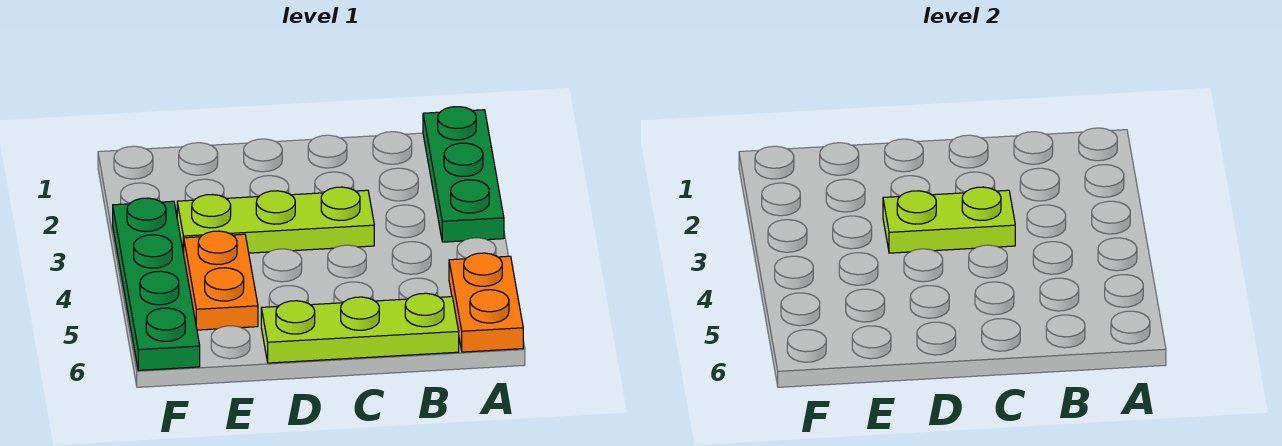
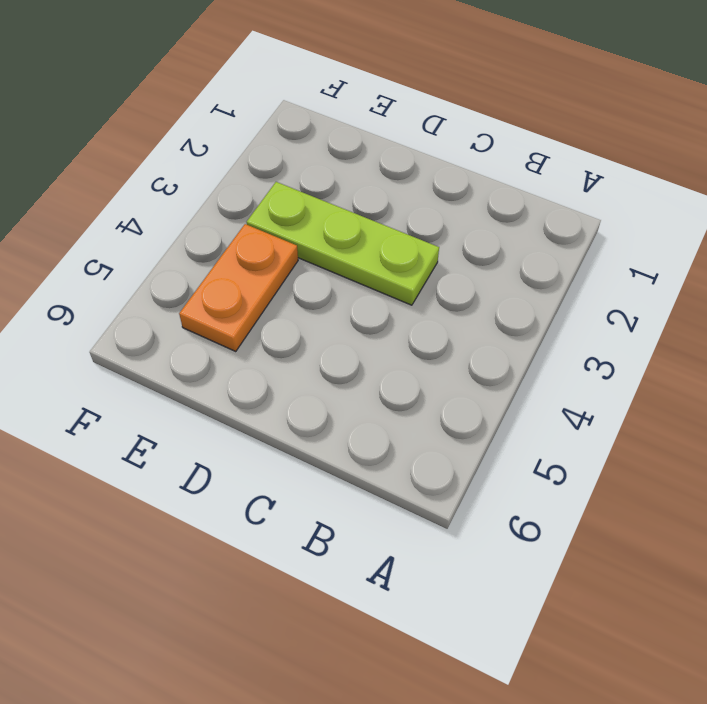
none -> green plate A1:A3 level 1
none -> orange plate A5:A6 level 1

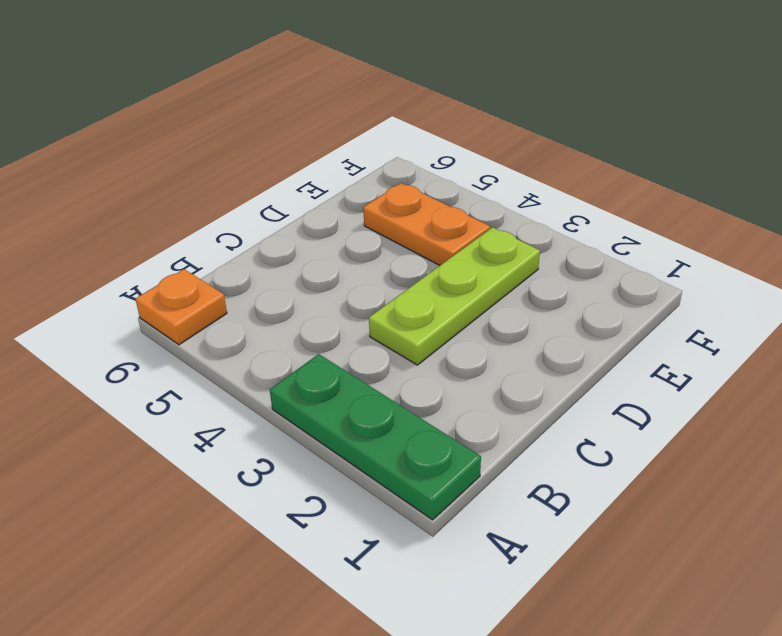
orange plate A6 level 1 -> orange plate A5:A6 level 1
none -> lime plate B6:D6 level 1
none -> green plate F3:F6 level 1

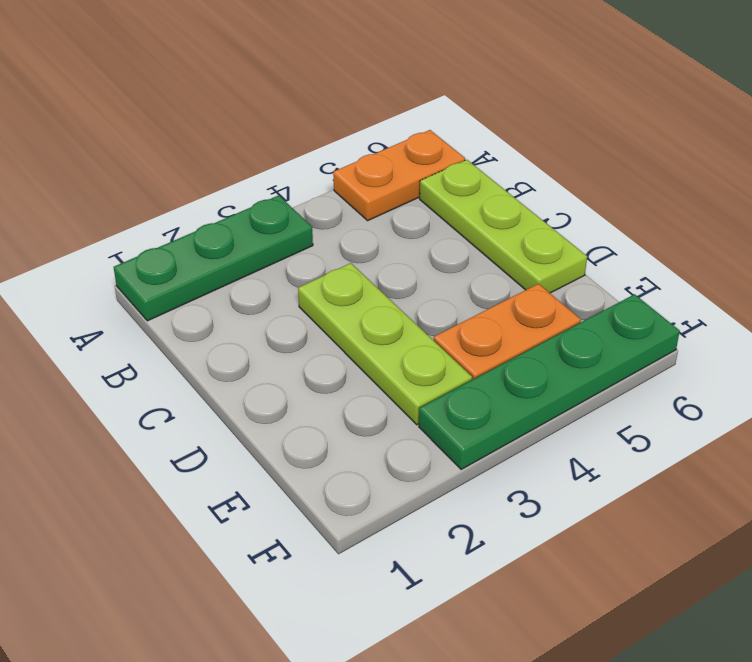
none -> lime plate C3:D3 level 2

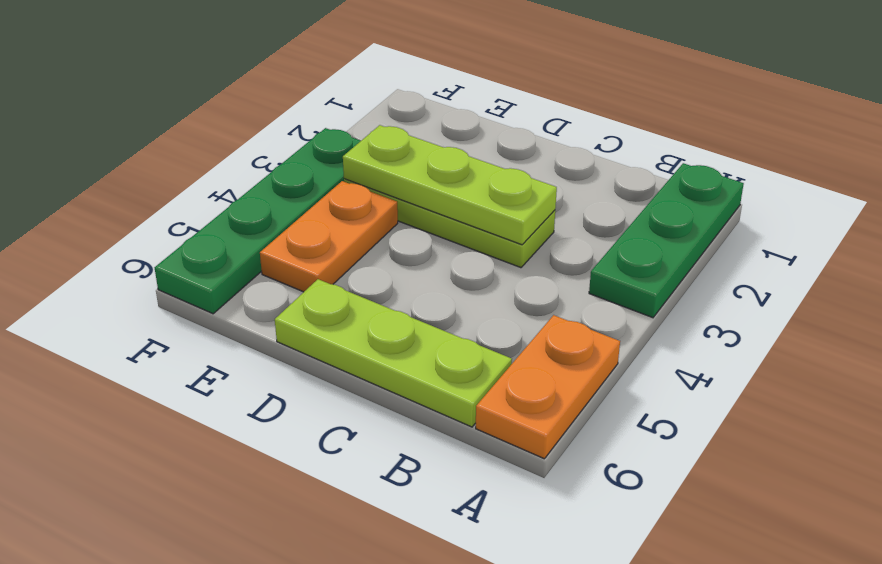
lime plate C3:E3 level 2 -> lime plate C3:D3 level 2

